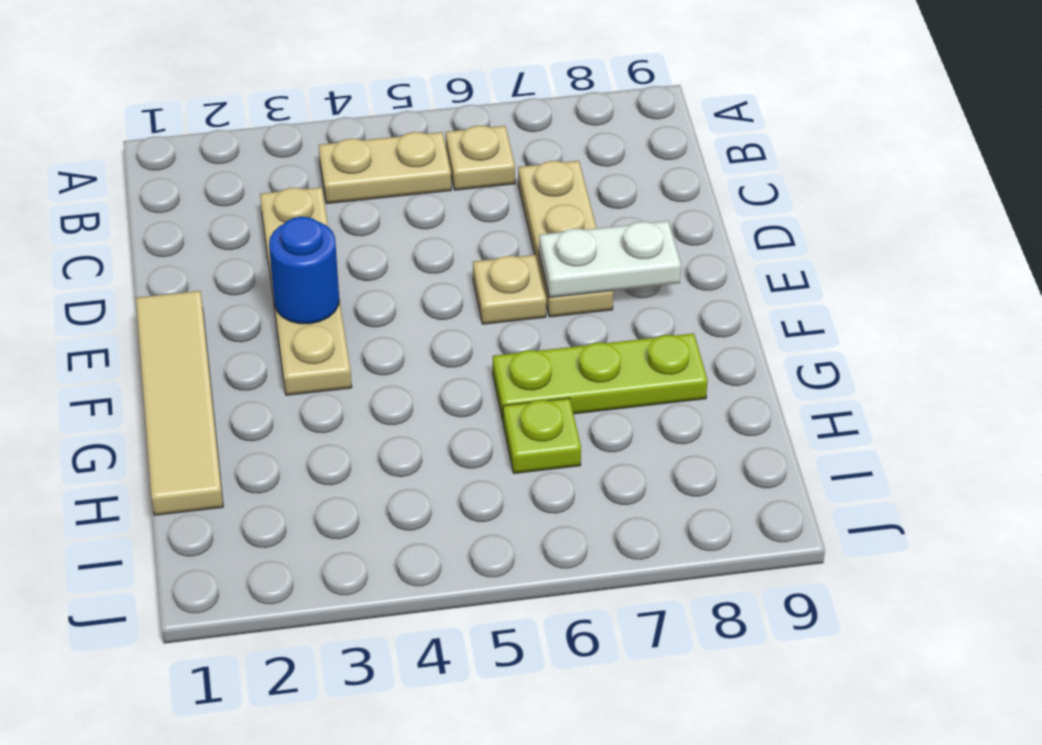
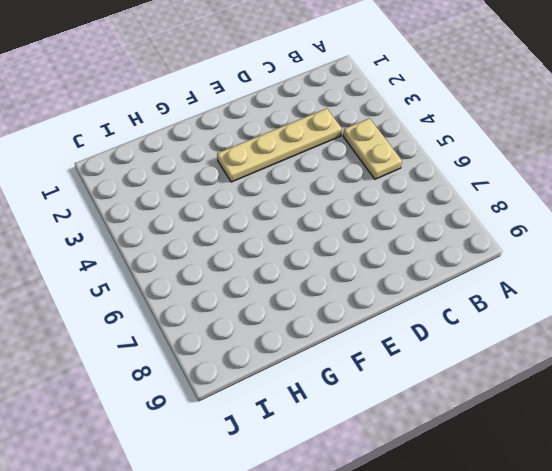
none -> tan plate B6 level 1
none -> tan plate C7:E7 level 1

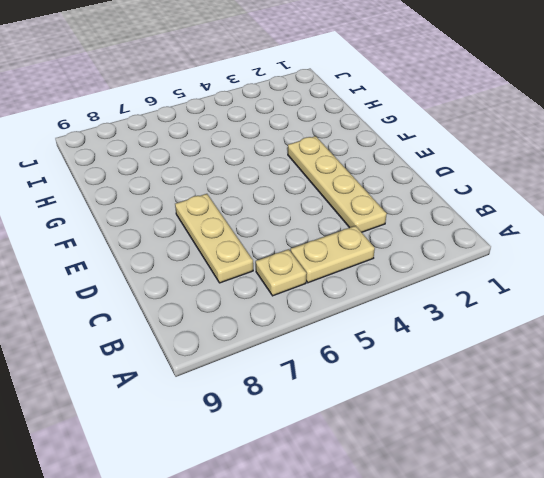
none -> tan tile E1:H1 level 1
none -> tan plate E6 level 1

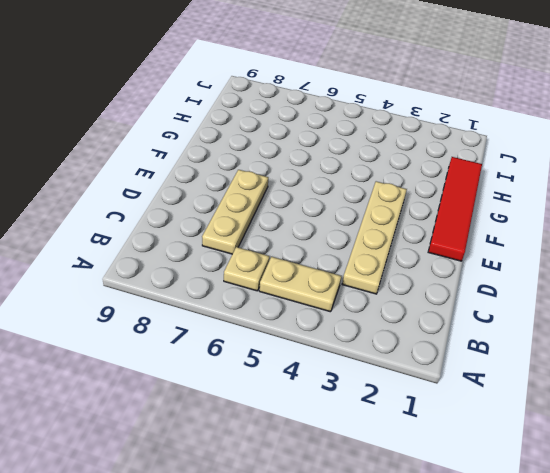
red tile E1:H1 level 1 -> tan tile E1:H1 level 1
none -> tan plate E6 level 1
none -> lime plate G6:G8 level 1

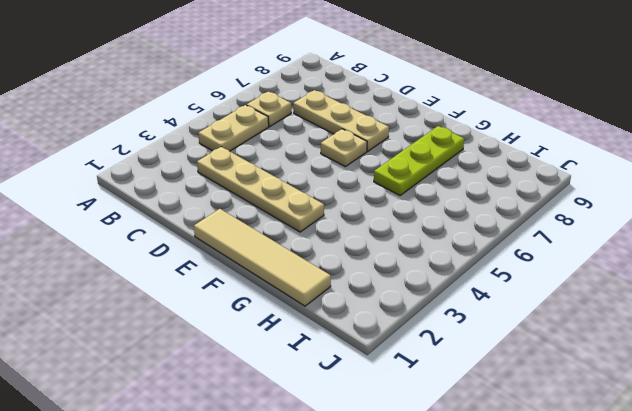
none -> lime plate H6 level 1
none -> blue round brick E3 level 2

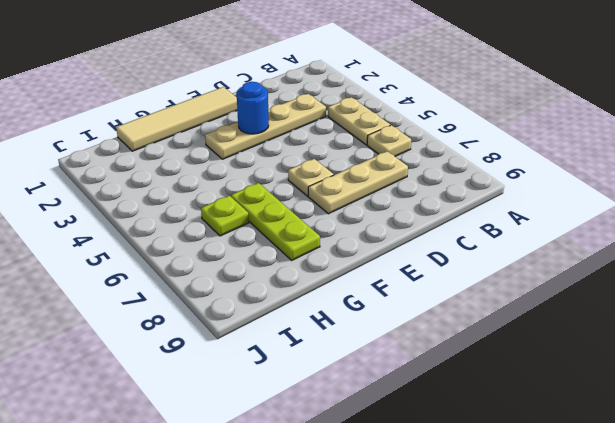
none -> white plate E7:E8 level 2

